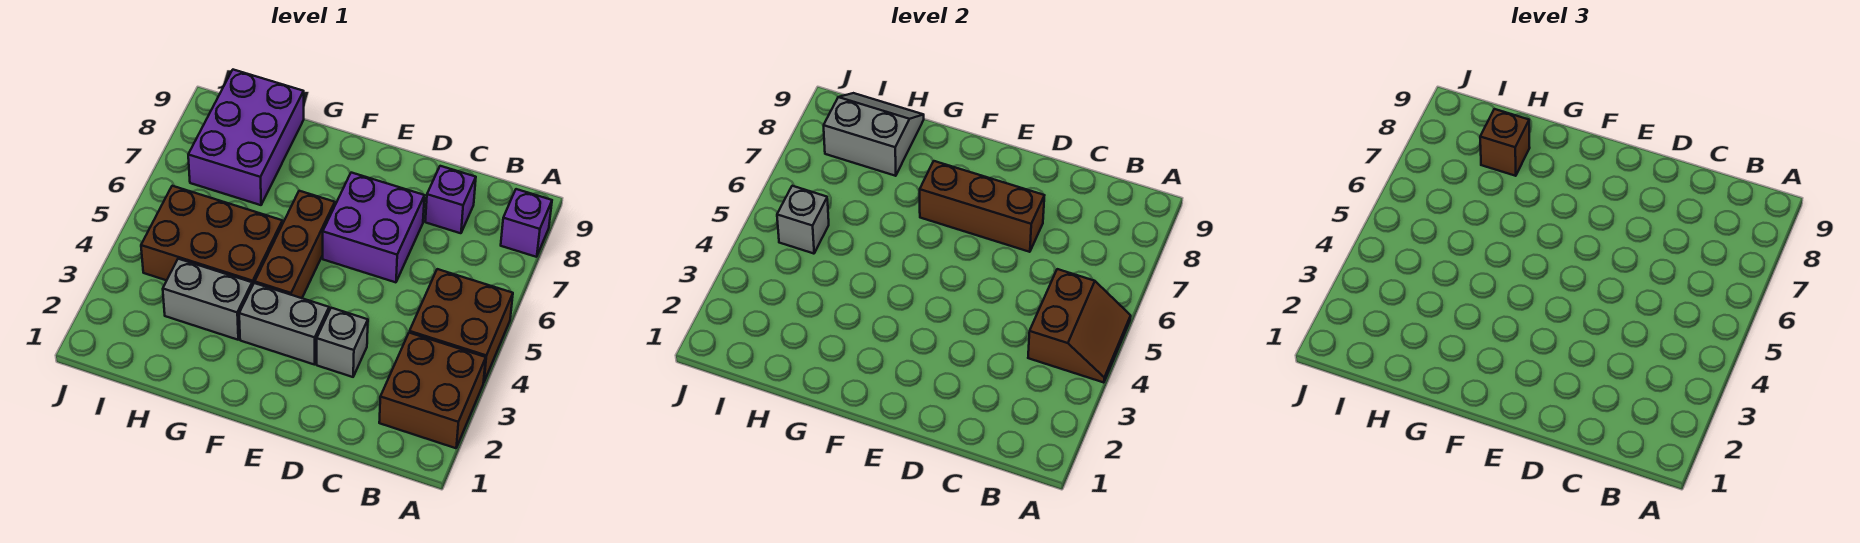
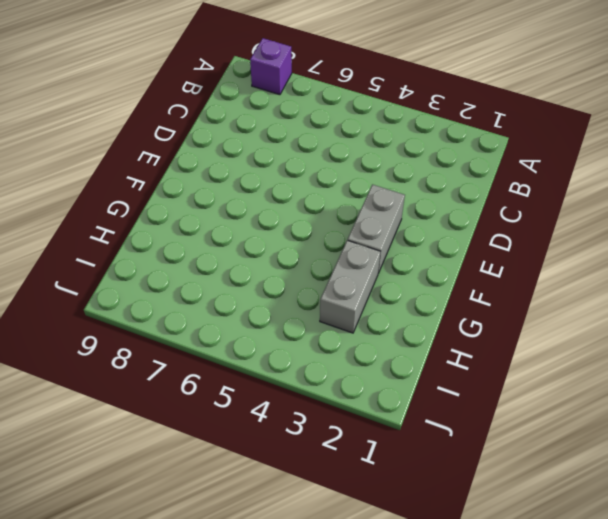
none -> brown brick A2:B3 level 1
none -> brown brick A4:B5 level 1
none -> purple brick C8 level 1

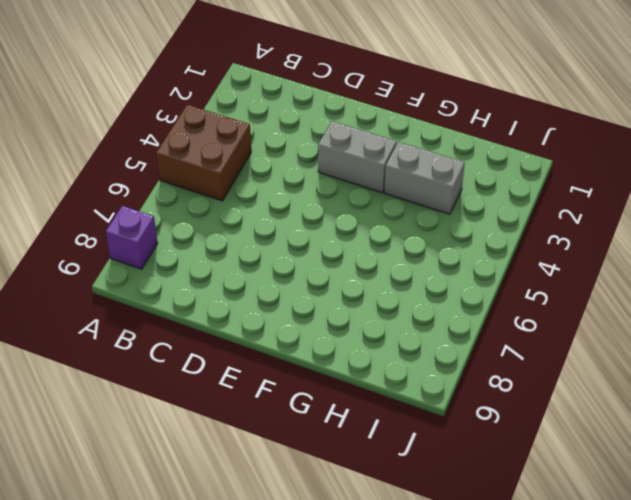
none -> brown brick A2:B3 level 1
none -> purple brick C8 level 1
none -> grey brick D3 level 1

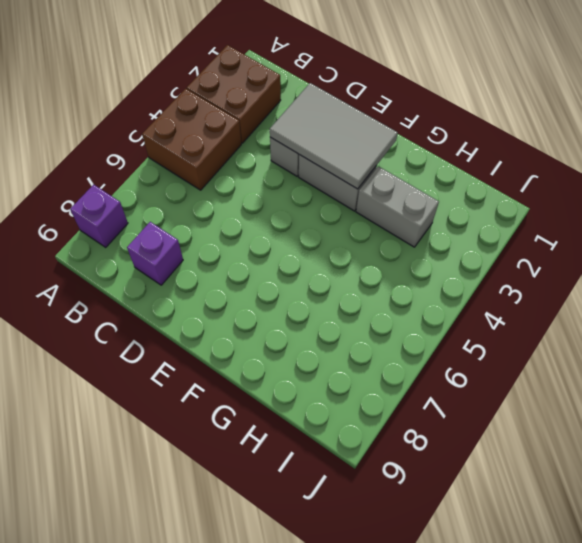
grey tile D2:F3 level 2 -> none
none -> purple brick D6:E7 level 1
none -> brown brick F4:F6 level 1
none -> brown brick G4:I5 level 1

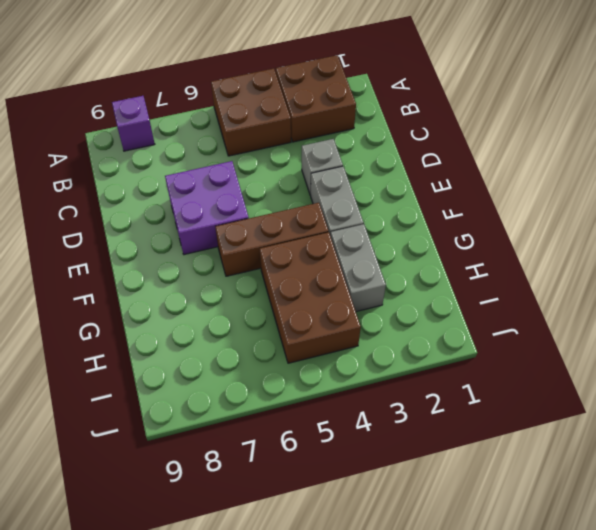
none -> purple brick C8 level 1
none -> purple brick H7:I9 level 1
none -> brown slope A4:B5 level 2 top B

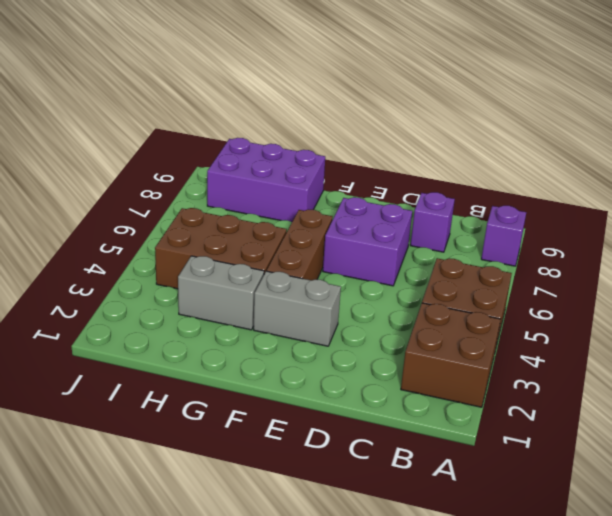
purple brick G8:I9 level 1 -> purple brick H7:I9 level 1
none -> grey brick D3 level 1
none -> brown slope A4:B5 level 2 top B
none -> brown brick D7:F7 level 2

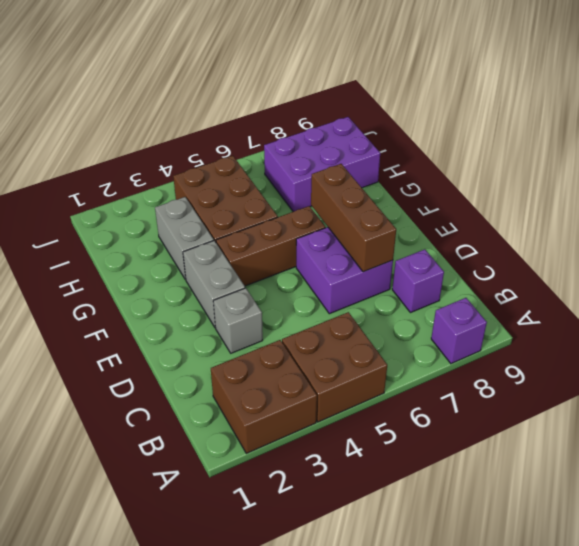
none -> brown slope A4:B5 level 2 top B
none -> grey slope H8:I9 level 2 top 8
none -> grey brick I5 level 2

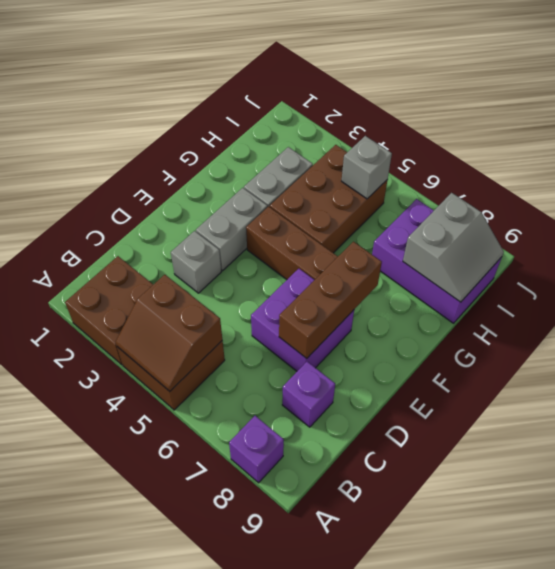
none -> brown brick H8 level 3

